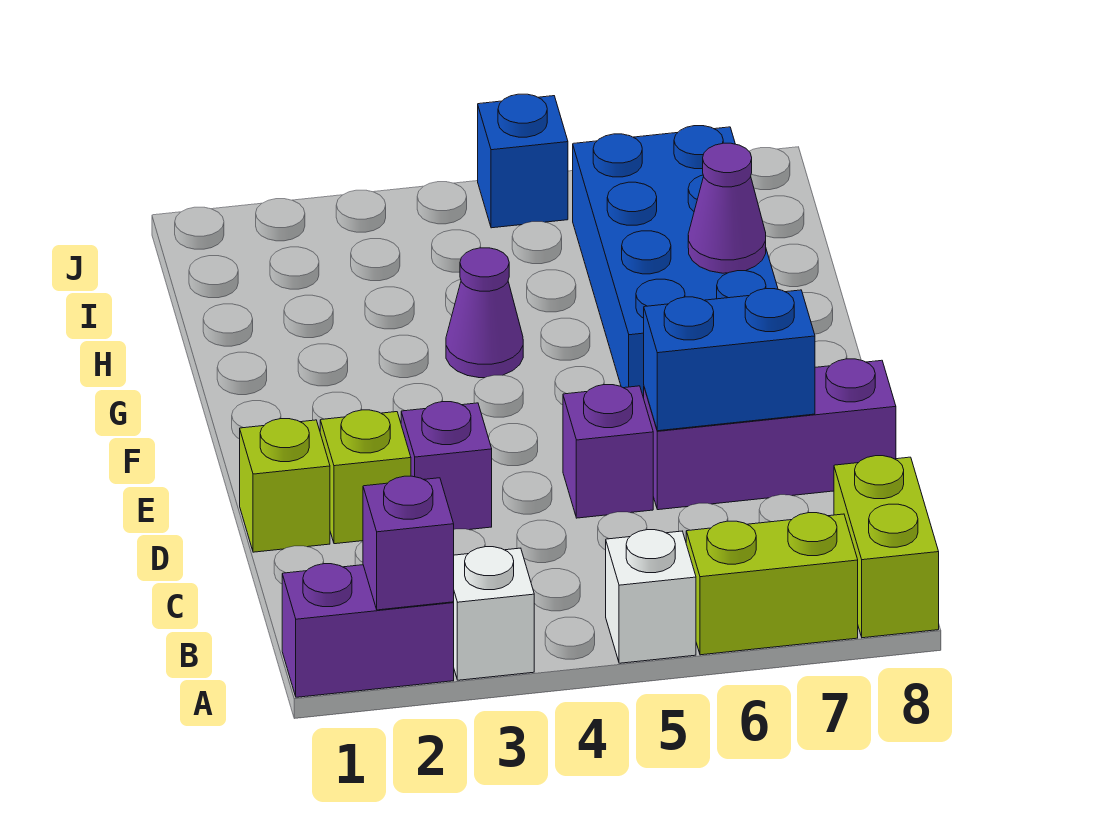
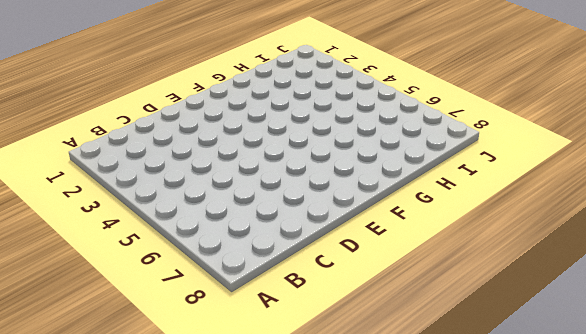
none -> purple brick A1:A2 level 1
none -> white brick A3 level 1
none -> white brick A5 level 1

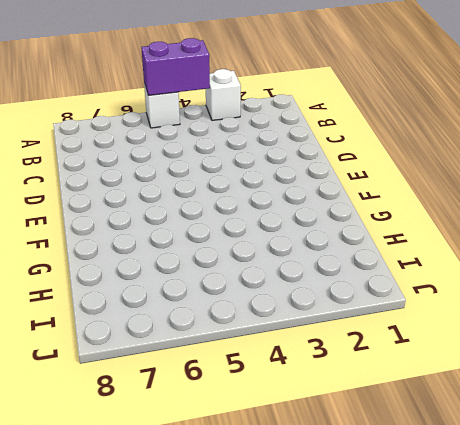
purple brick A4:A5 level 2 -> purple brick A1:A2 level 1
none -> lime brick A6:A7 level 1
none -> lime brick A8:B8 level 1
none -> lime brick D1 level 1

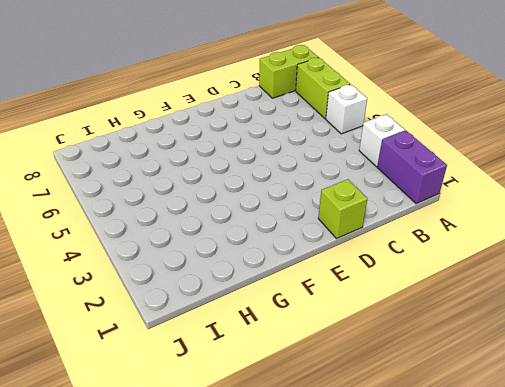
none -> lime brick D2 level 1
none -> purple brick D3 level 1
none -> purple brick D5 level 1

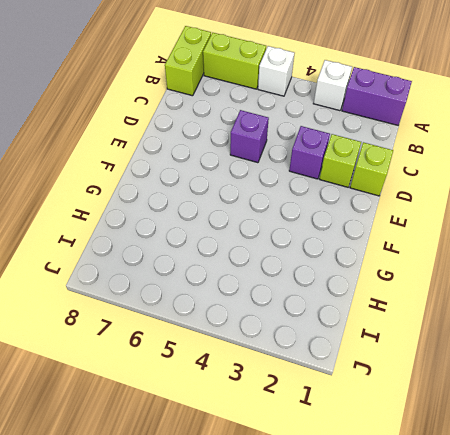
none -> purple brick D6:D8 level 1
none -> blue brick F6:I7 level 1
none -> purple cone G4 level 1

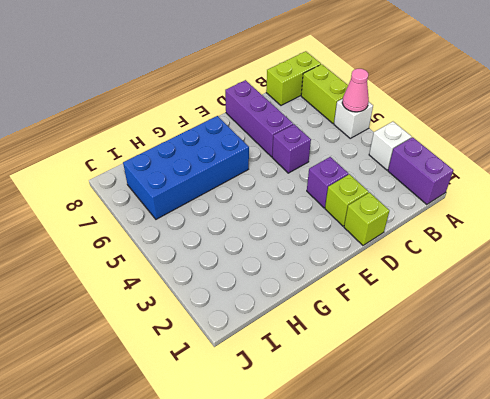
pink cone A5 level 2 -> none
none -> purple cone G4 level 1
none -> blue brick J5 level 1
none -> purple brick A2 level 2

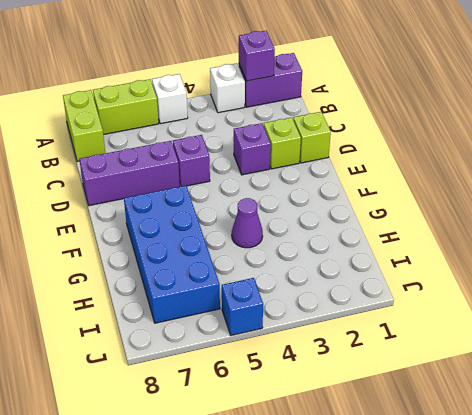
none -> blue brick D6:D7 level 2
none -> purple cone G7 level 2

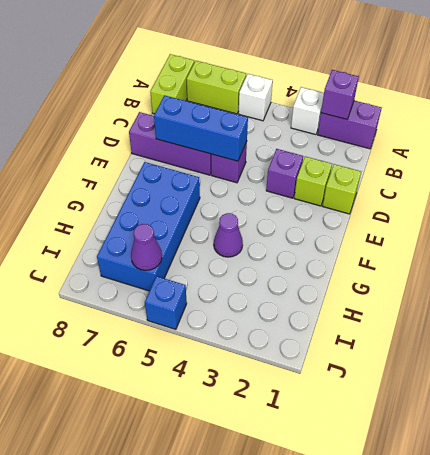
blue brick D5:D7 level 2 -> blue brick D6:D7 level 2
purple cone I6 level 2 -> purple cone G7 level 2

